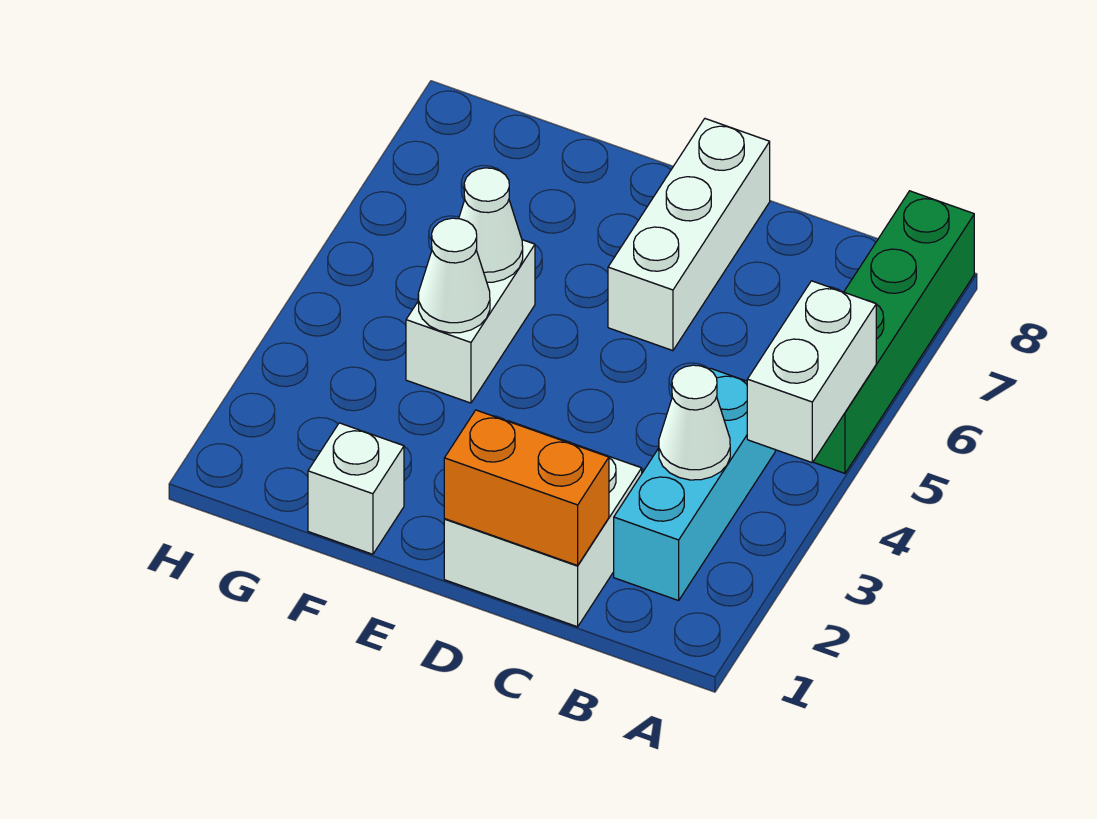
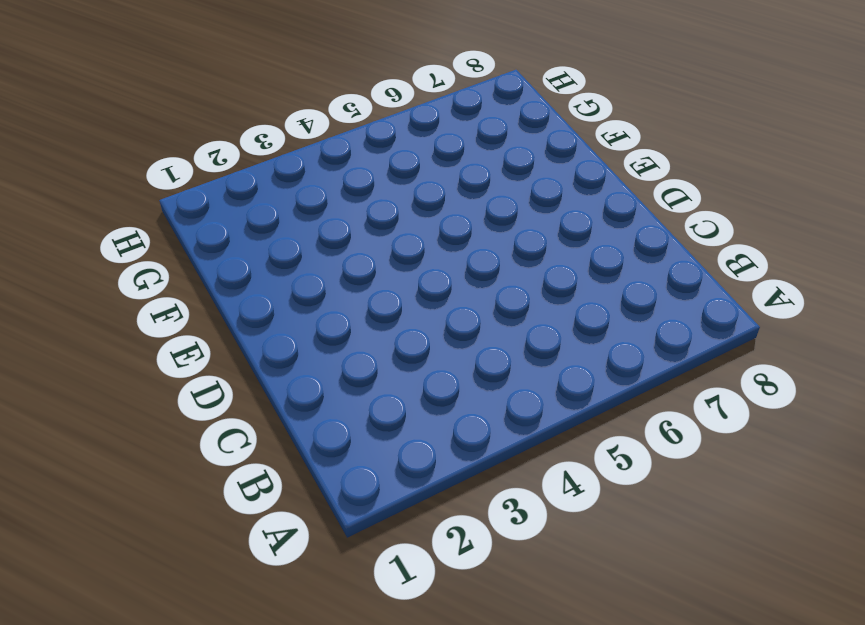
none -> green brick A5:A8 level 1
none -> cyan brick B2:B4 level 1

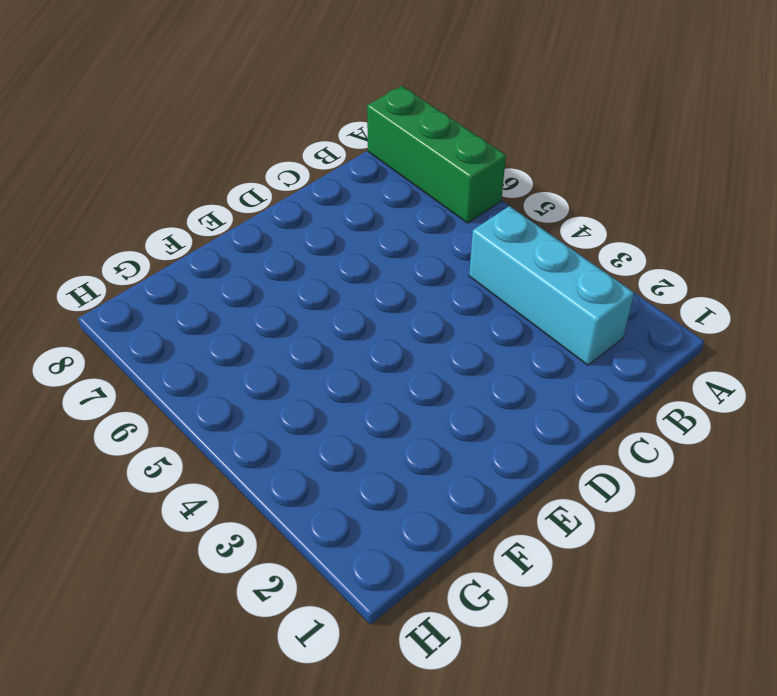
green brick A6:A8 level 1 -> green brick A5:A8 level 1
none -> white brick C1:D2 level 1
none -> white brick D6:D8 level 1

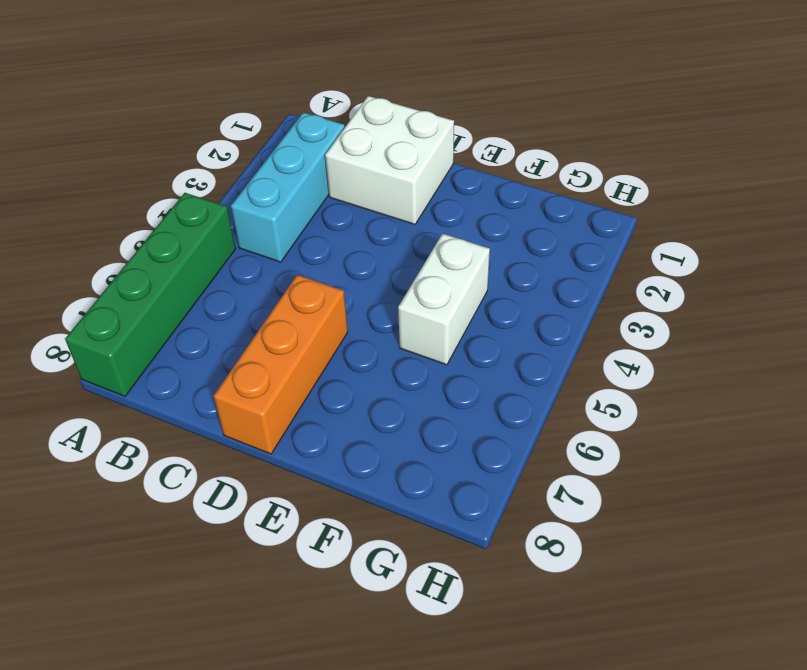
orange brick D6:D8 level 1 -> white brick D6:D8 level 1
none -> white brick F1 level 1
none -> white brick A4:A5 level 2

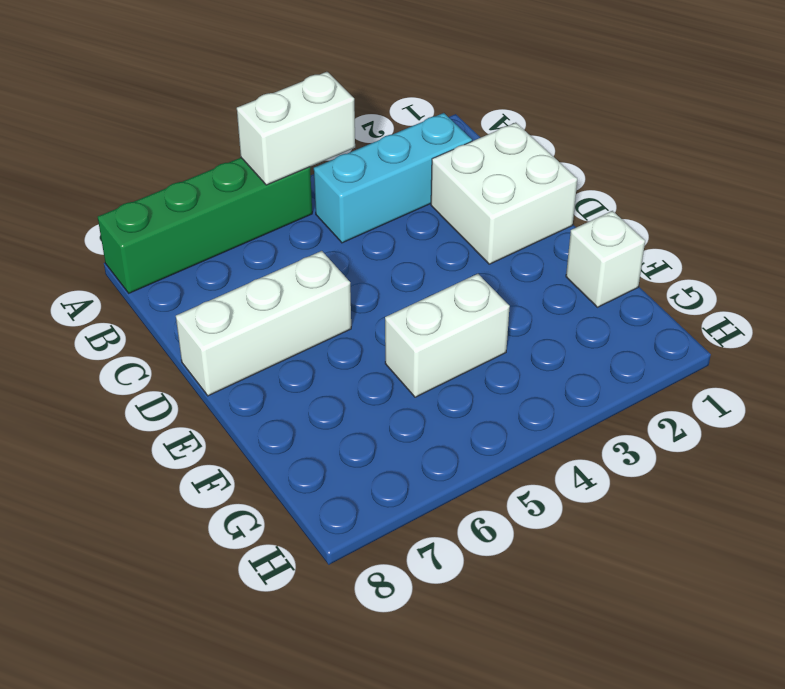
none -> white cone B3 level 2
none -> orange brick C1:D1 level 2

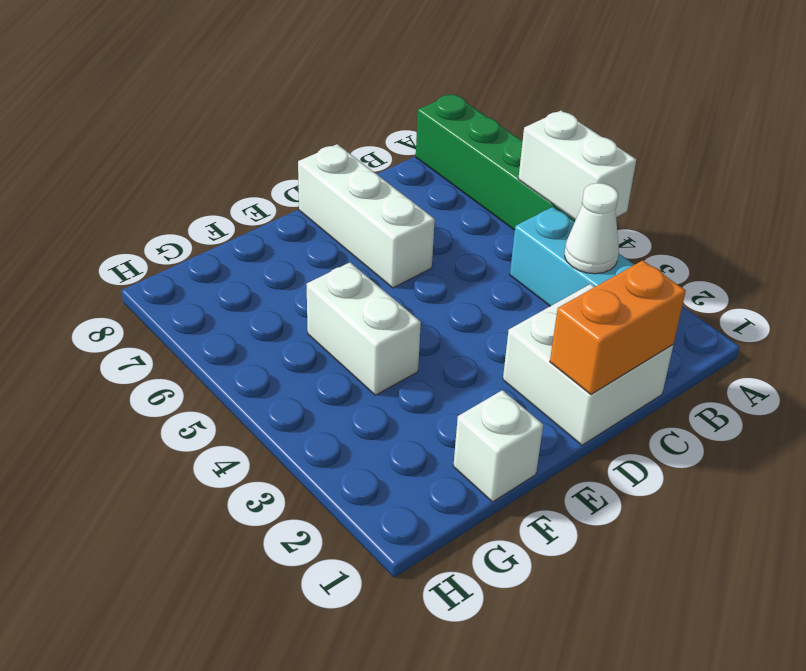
none -> white cone F4 level 2
none -> white cone F5 level 2

